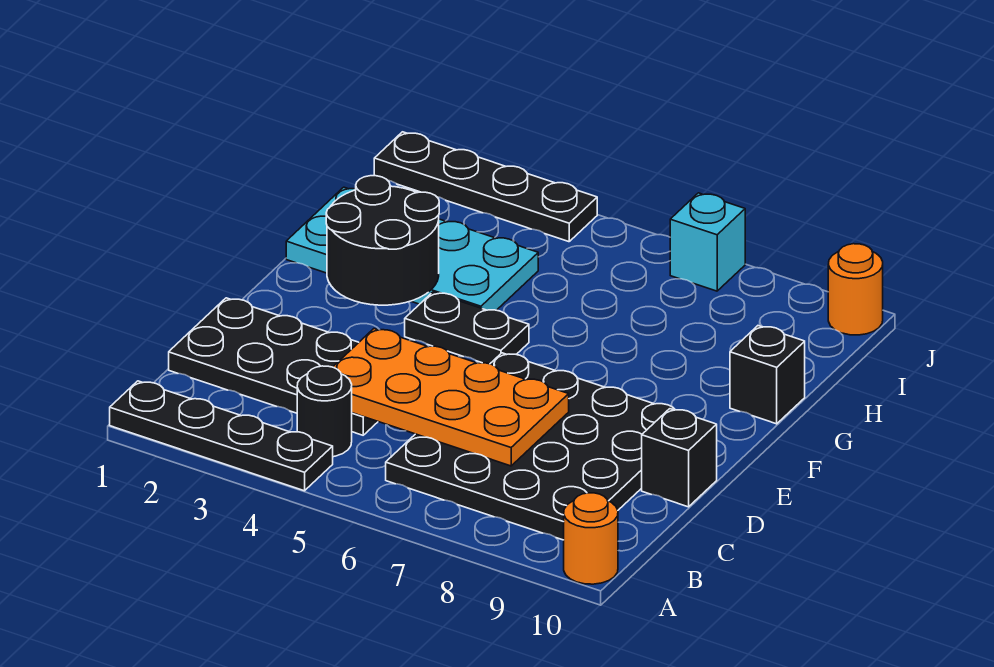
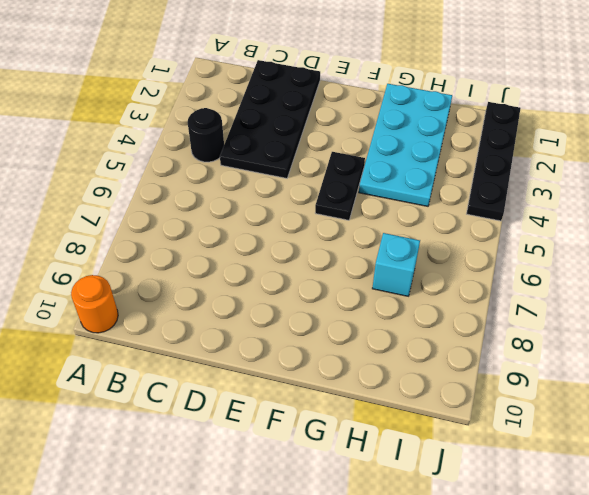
cyan brick H7 level 1 -> cyan brick J7 level 1
none -> black plate A1:A4 level 1
none -> black plate B6:E9 level 1
none -> black brick D10 level 1

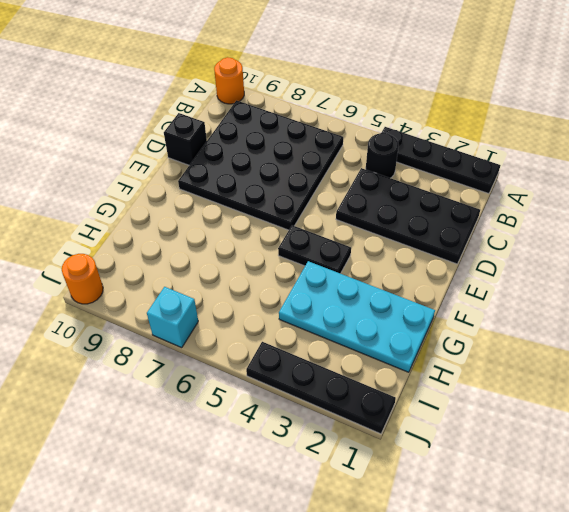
none -> black brick G10 level 1
none -> orange plate C4:D7 level 2
none -> black round brick F2:G3 level 2

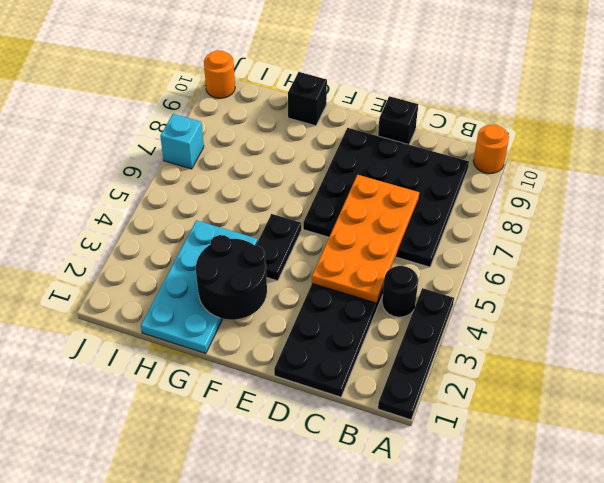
none -> black plate J1:J4 level 1

